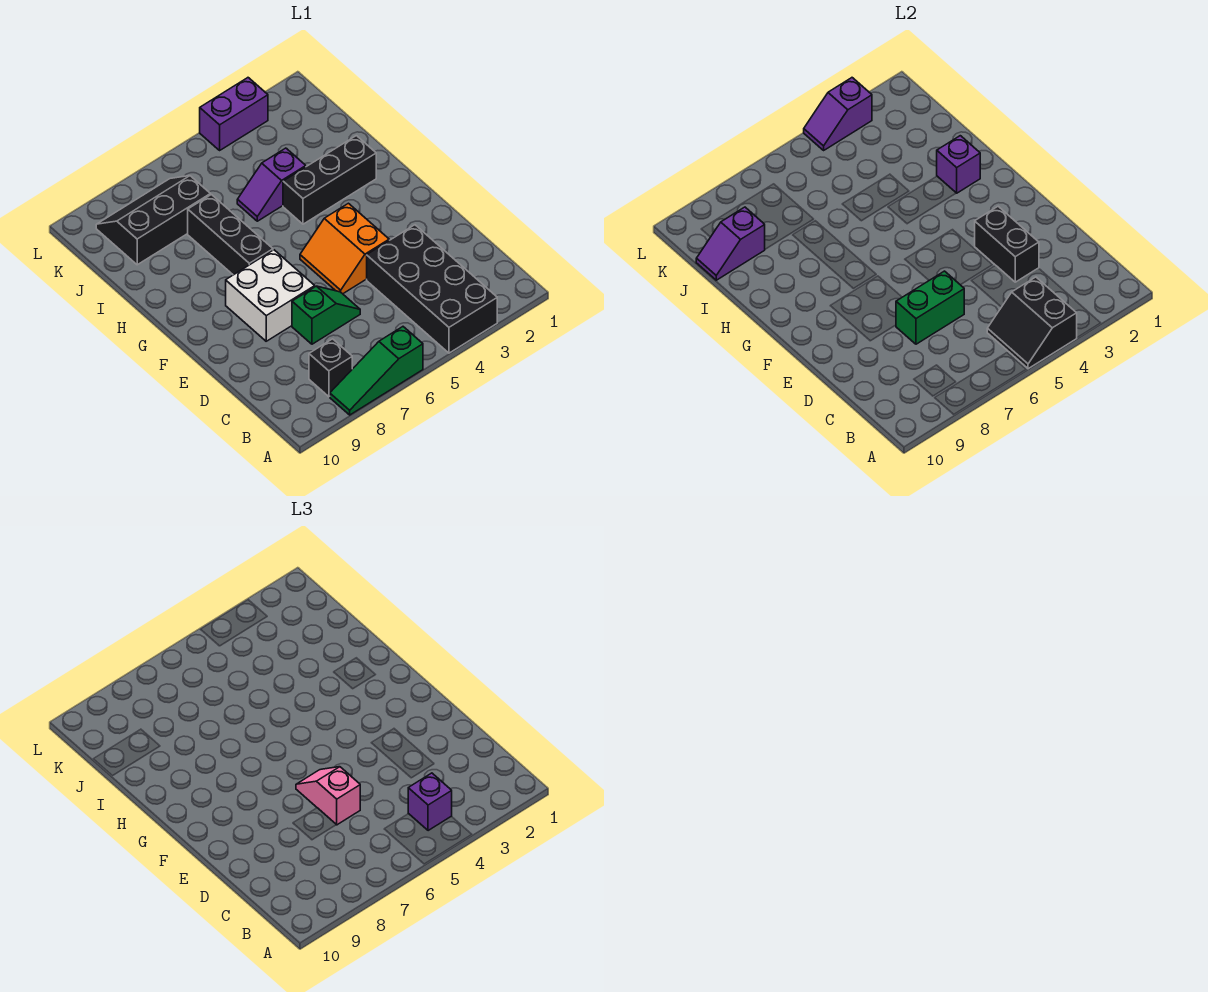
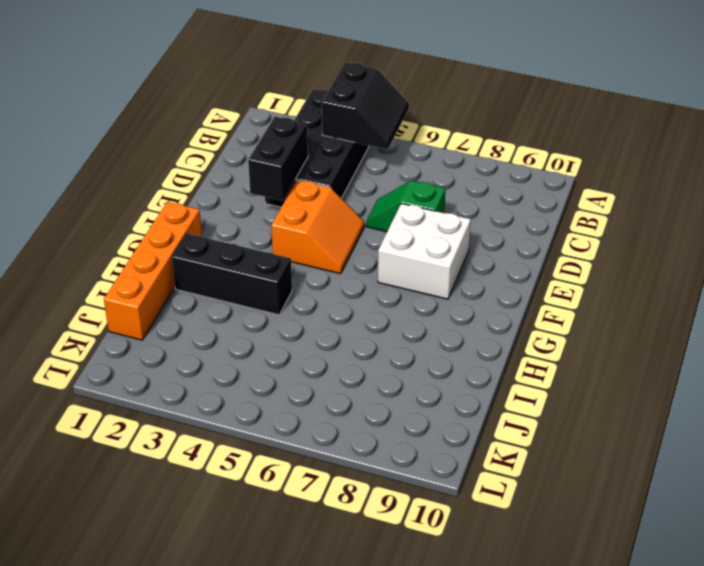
orange brick G1:J1 level 1 -> none
none -> green slope A6:A8 level 1 top 6
none -> black brick B8 level 1
none -> black brick G7:I7 level 1

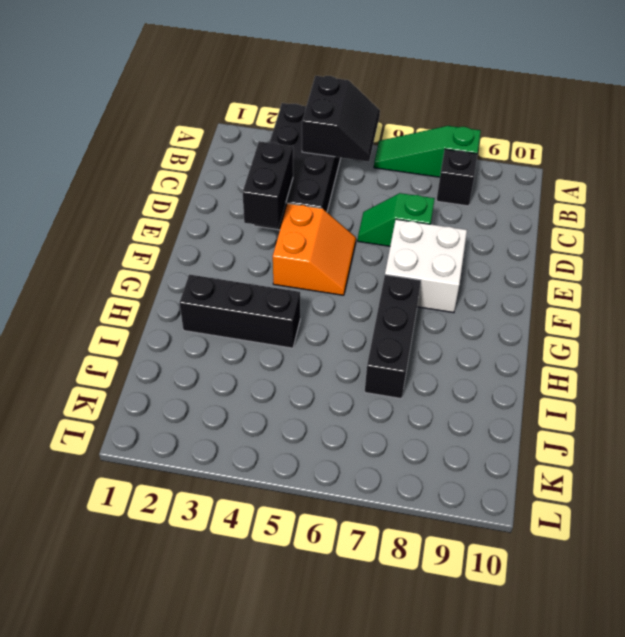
green slope A6:A8 level 1 top 8 -> green slope A6:A8 level 1 top 6
none -> purple slope I4:I5 level 1 top 4
none -> black slope J7:K9 level 1 top J
none -> purple brick L3:L4 level 1

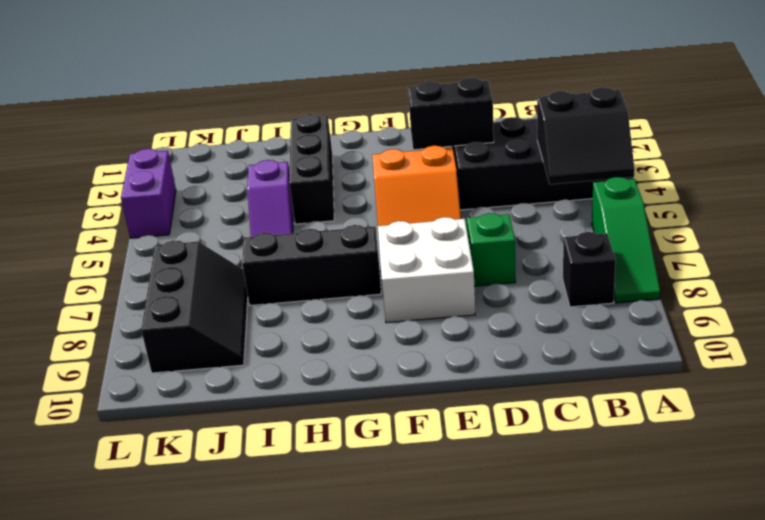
black slope J7:K9 level 1 top K -> black slope J7:K9 level 1 top J
none -> green brick D6:D7 level 2
none -> purple brick H2 level 2
none -> purple slope J9:J10 level 2 top 9

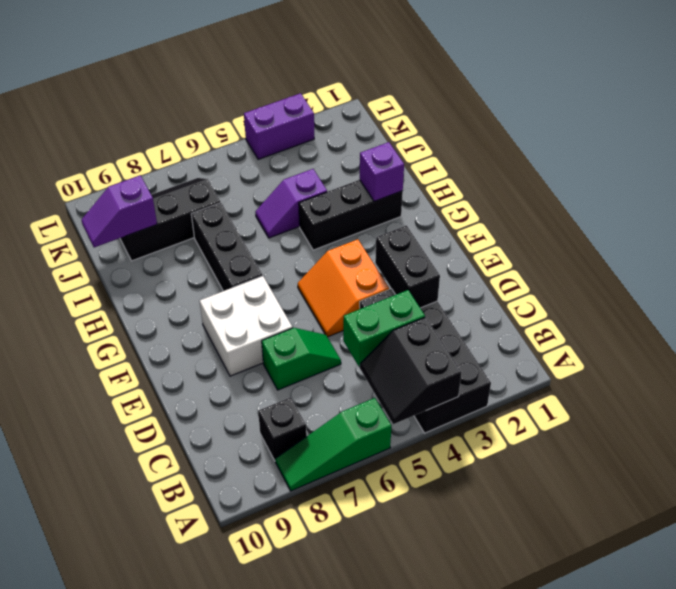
green brick C4:C5 level 2 -> green brick D6:D7 level 2
none -> purple slope L3:L4 level 2 top 3
none -> purple brick B4 level 3
none -> pink slope D6:E6 level 3 top D

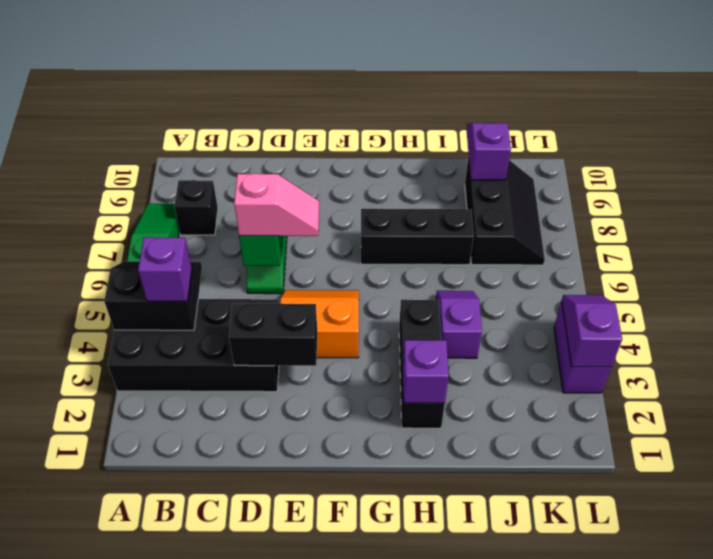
none -> white brick E7:F8 level 1

